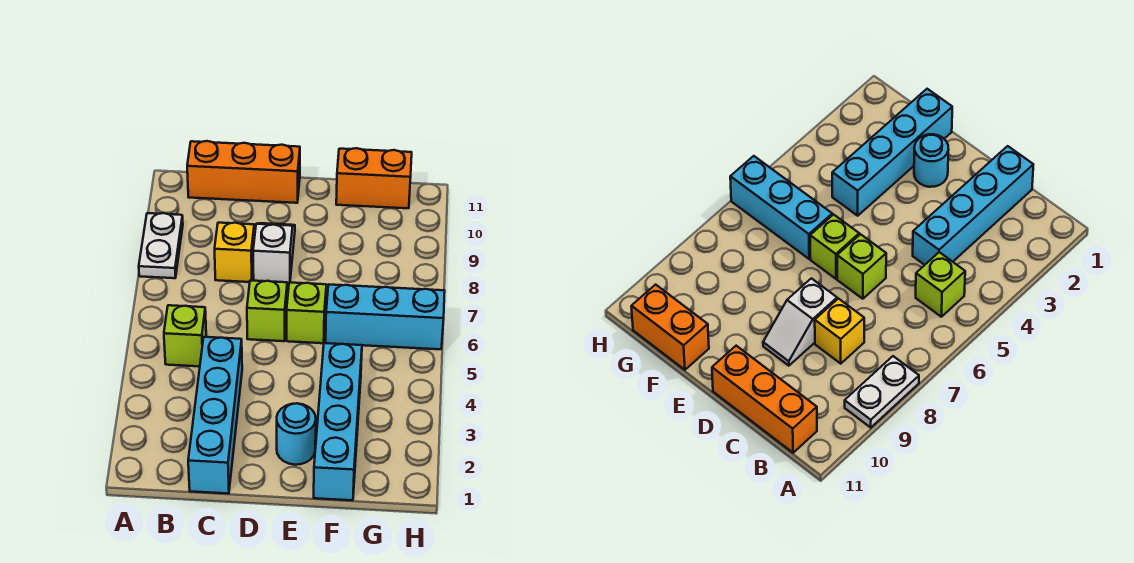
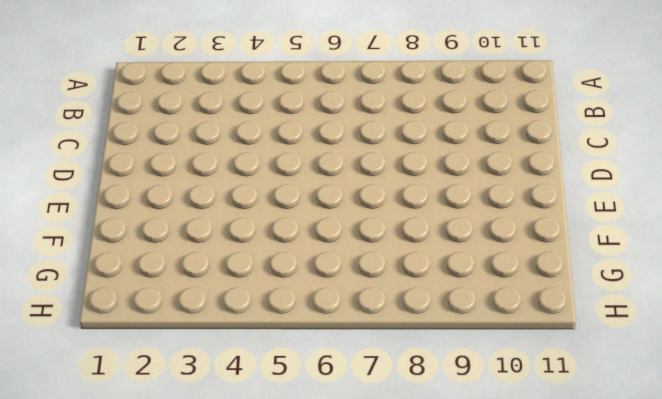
none -> white plate A8:A9 level 1
none -> lime brick B5 level 1
none -> orange brick B11:D11 level 1

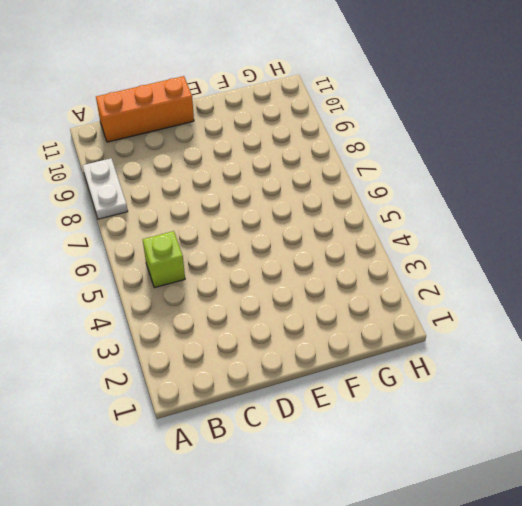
none -> cyan brick C1:C4 level 1
none -> yellow brick C8 level 1
none -> lime brick D6 level 1

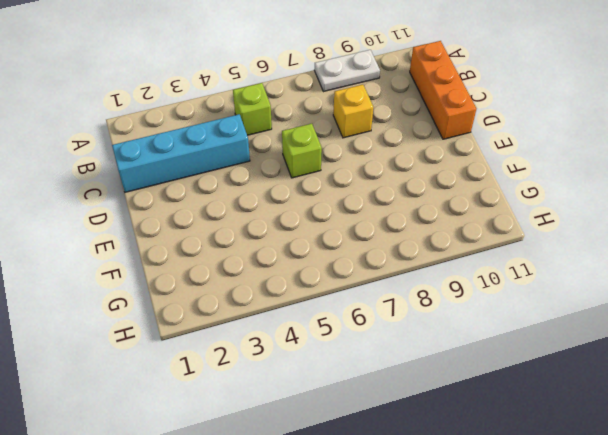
none -> white slope D8:D9 level 1 top 8
none -> cyan round brick E2 level 1
none -> lime brick E6 level 1

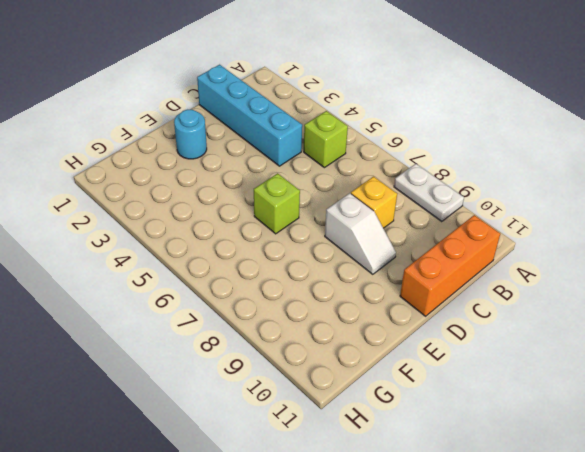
none -> lime brick D6 level 1
none -> cyan brick F1:F4 level 1
none -> cyan brick F6:H6 level 1

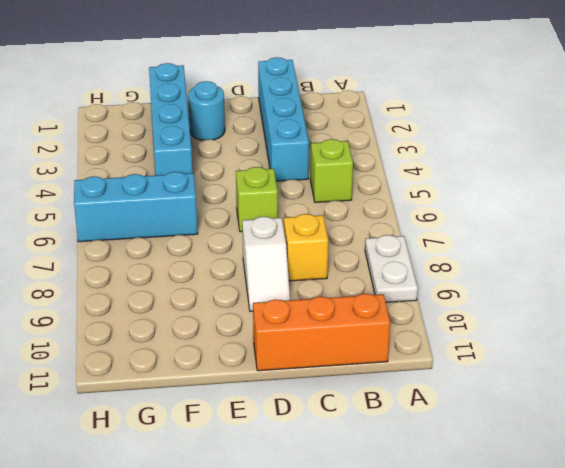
none -> lime brick E6 level 1
none -> orange brick F11:G11 level 1

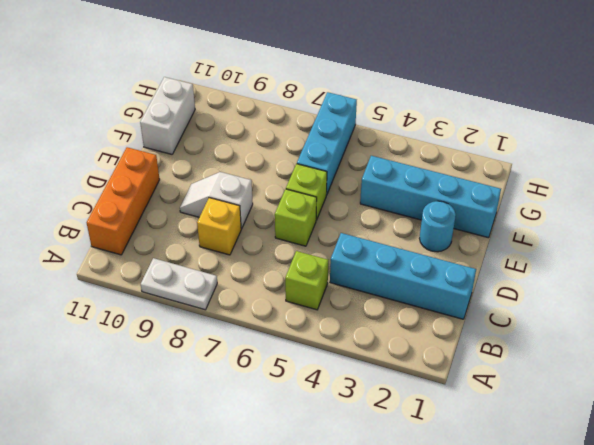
white brick F11:G11 level 1 -> orange brick F11:G11 level 1

